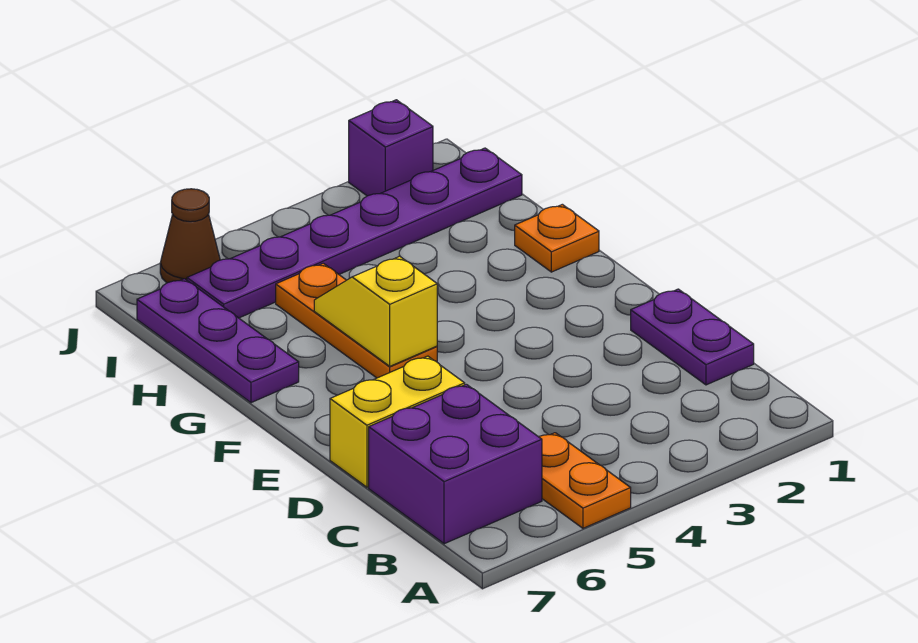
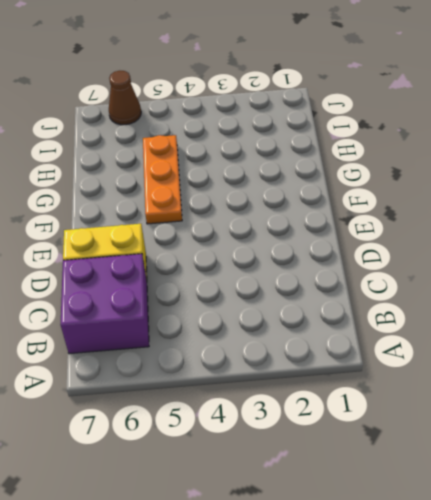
none -> orange plate A5:B5 level 1
none -> purple plate C1:D1 level 1

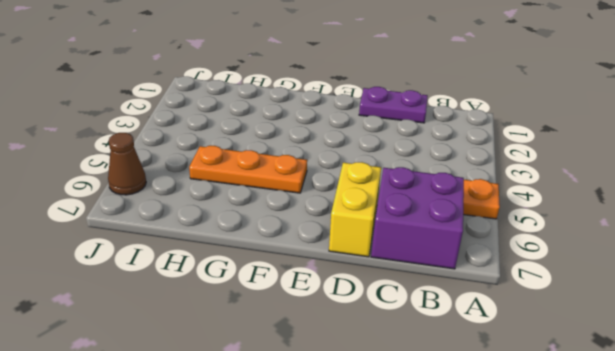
none -> orange plate G1 level 1
none -> purple plate G7:I7 level 1

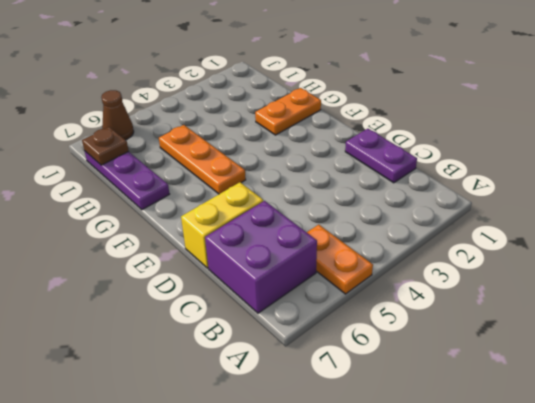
orange plate G1:G2 level 1 -> orange plate G1 level 1
brown plate I7 level 2 -> none
none -> purple plate I1:I6 level 1
none -> purple brick J2 level 1

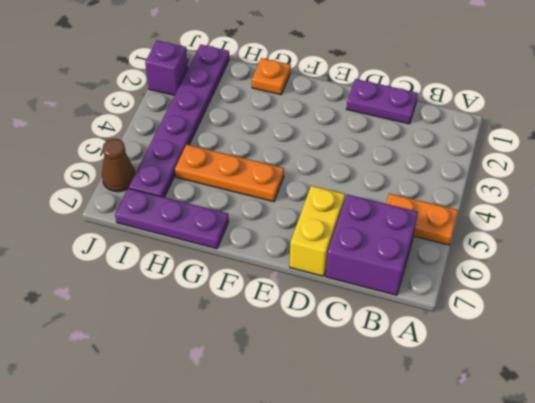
none -> yellow slope F5:G5 level 2 top F

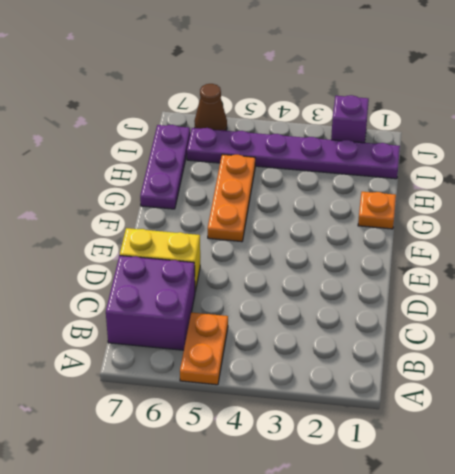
none -> purple plate C1:D1 level 1
none -> yellow slope F5:G5 level 2 top F

